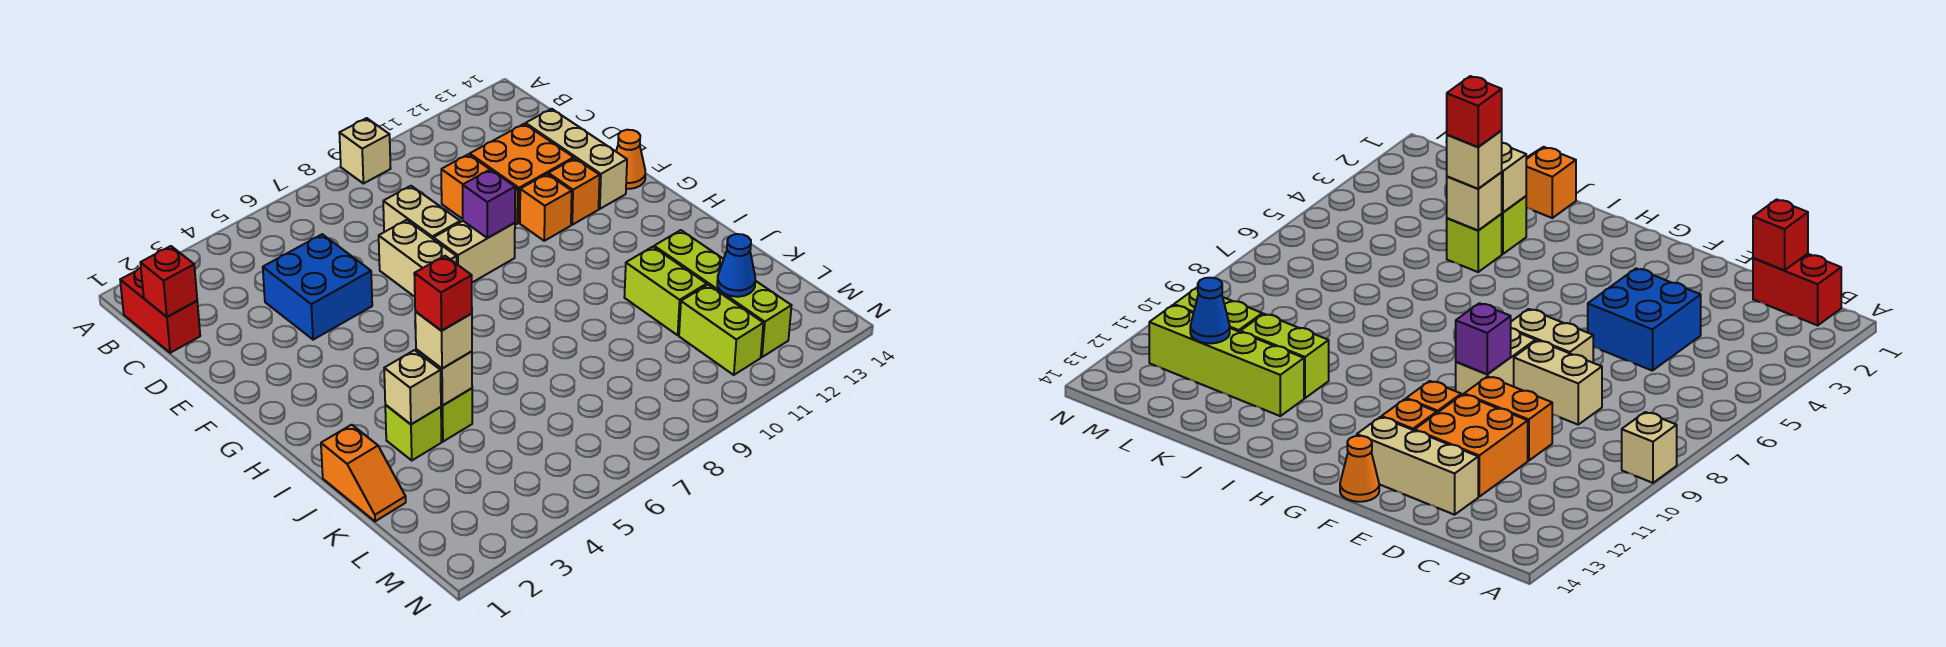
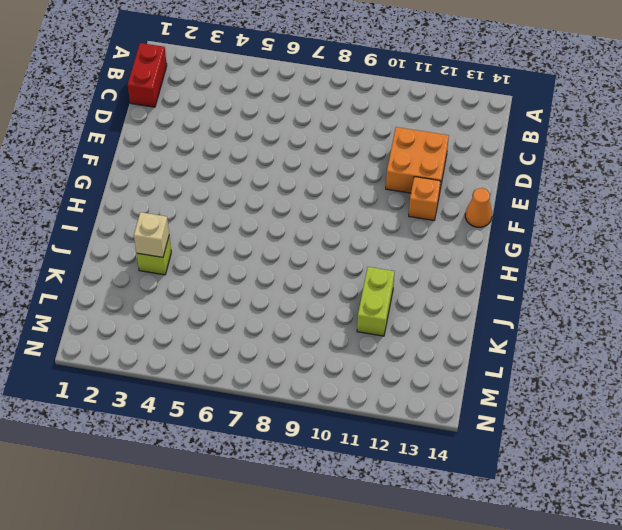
none -> tan brick A9 level 1
none -> blue brick D4:E5 level 1
none -> tan brick D8:E8 level 1

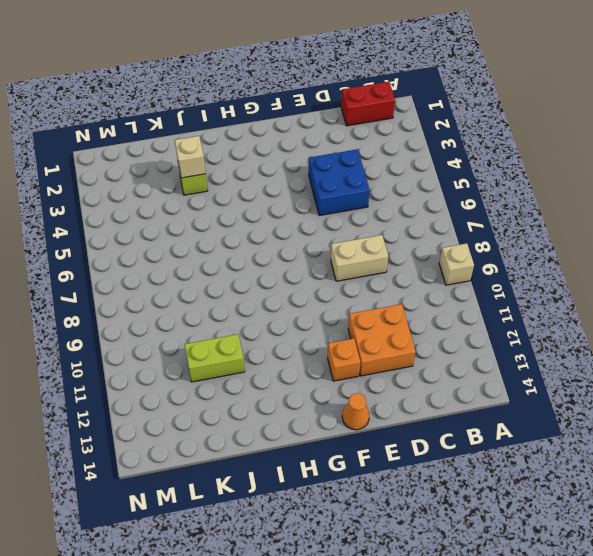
none -> orange brick D10:E10 level 1
none -> tan brick D13:F13 level 1
none -> tan brick E7:F7 level 1

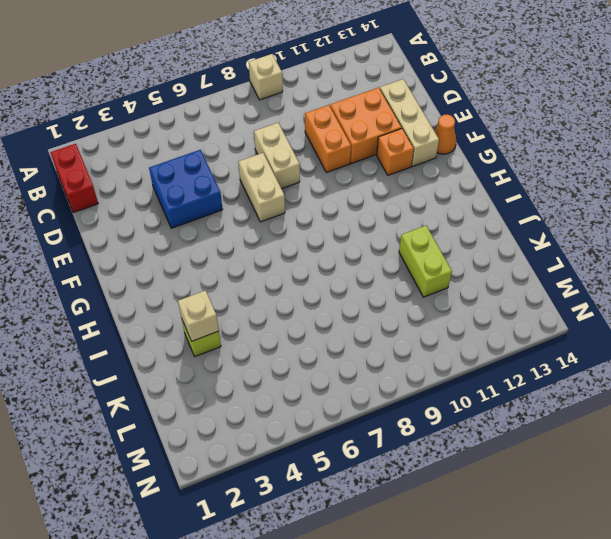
none -> tan brick F8:F9 level 1
none -> orange brick F11 level 1
none -> orange slope J1:K1 level 1 top J

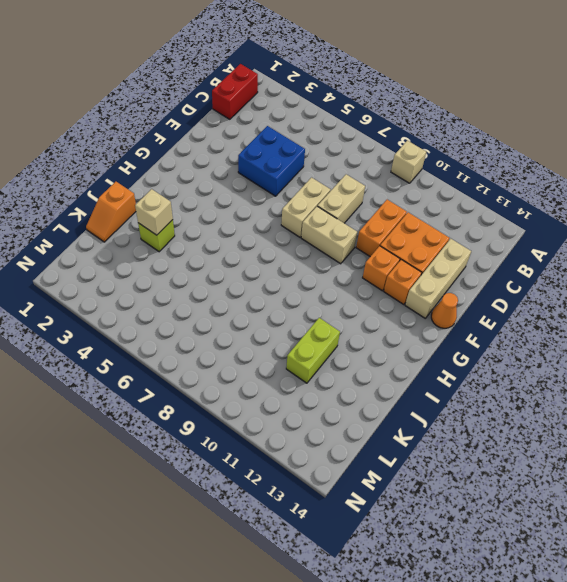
none -> lime brick J4 level 1
none -> lime brick J12:M12 level 1
none -> lime brick L11:M11 level 1

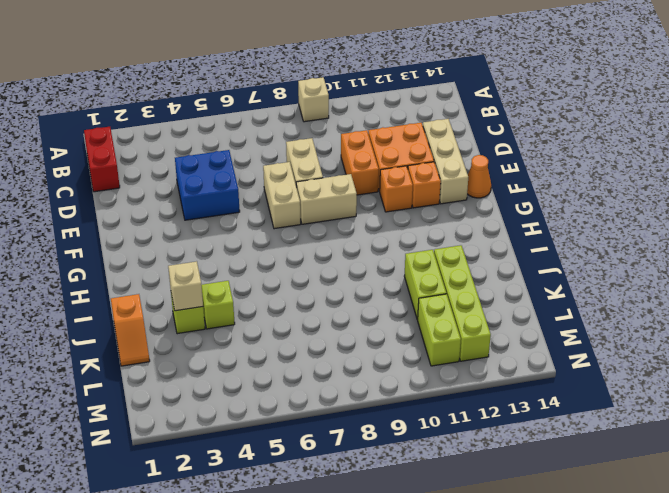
none -> red brick C1 level 2
none -> purple brick F9 level 2
none -> tan brick J4 level 2

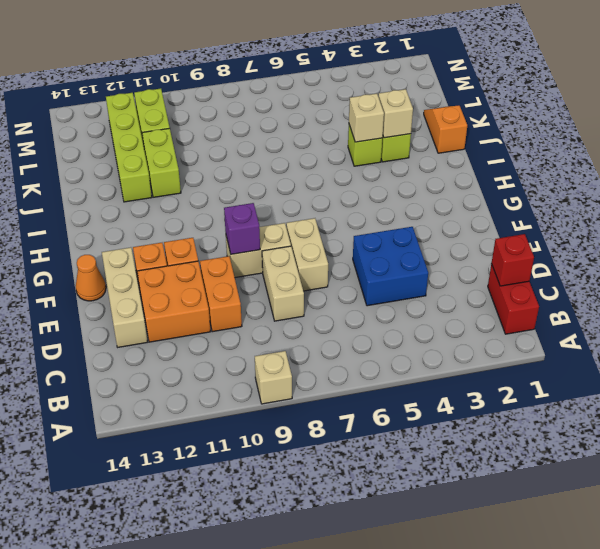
none -> blue cone L12 level 2
none -> tan brick J4 level 3
none -> red brick J4 level 4

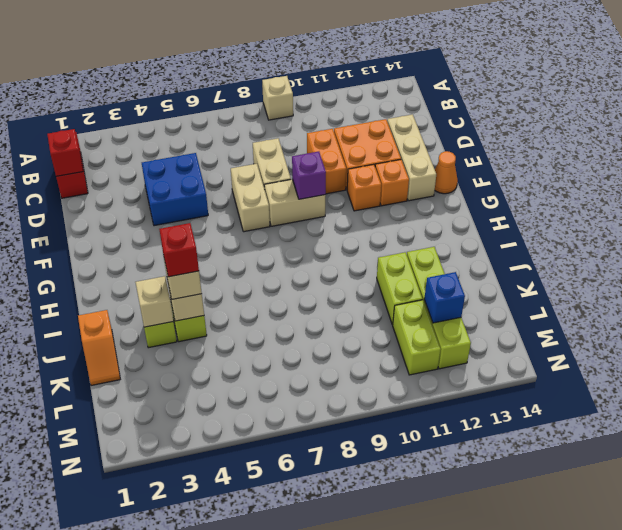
blue brick L12 level 2 -> blue cone L12 level 2

